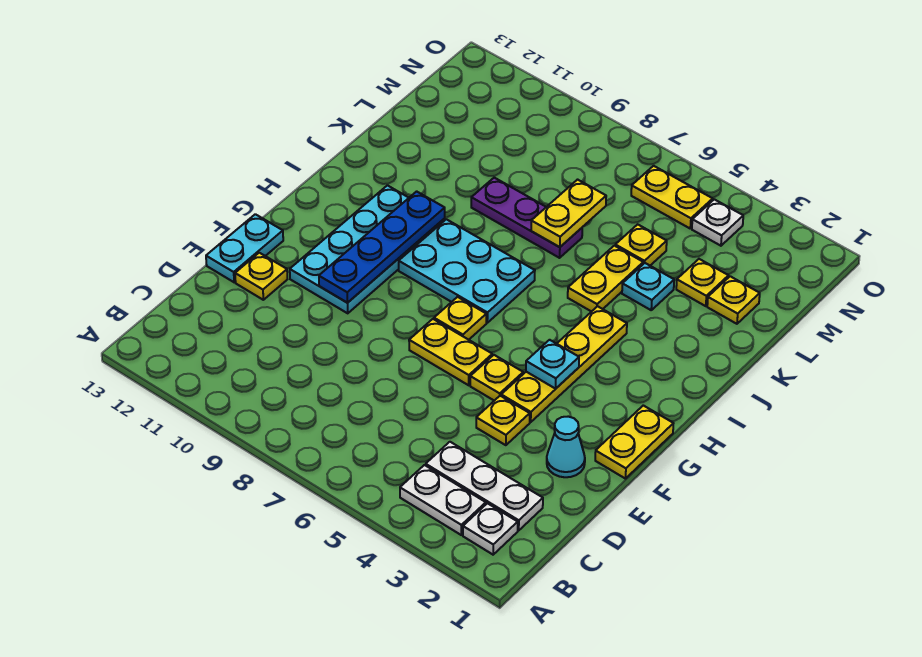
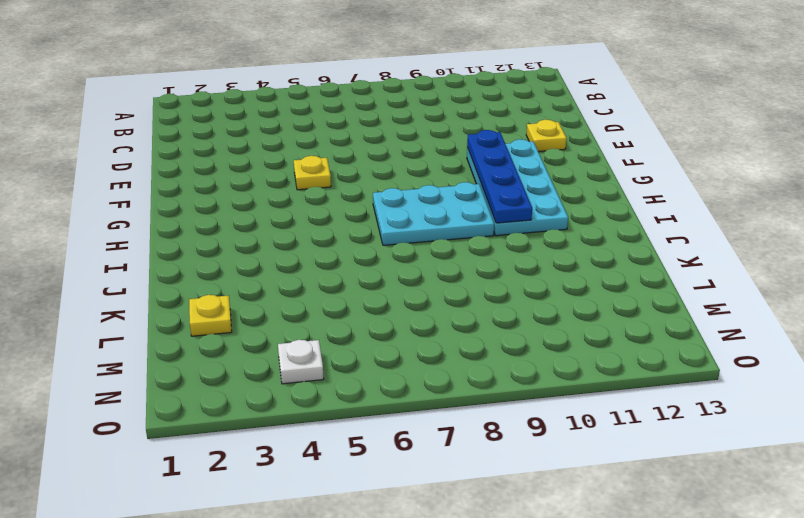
none -> white plate B2 level 1
none -> white plate B3:B4 level 1
none -> white plate C2:C4 level 1

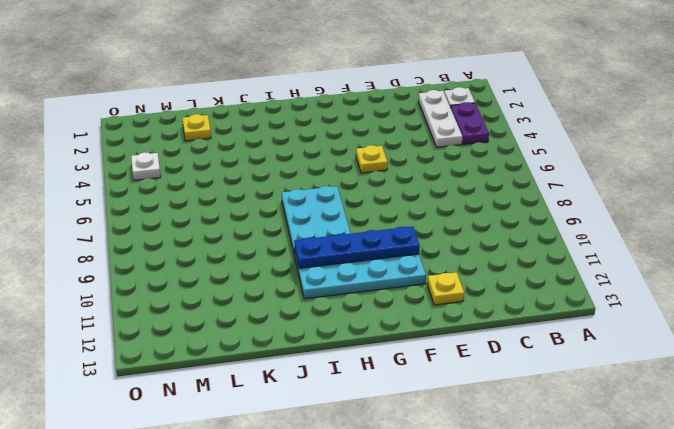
purple plate B3:B4 level 1 -> white plate B3:B4 level 1
none -> cyan cone E2 level 1
none -> yellow plate E4 level 1
none -> cyan plate E13:F13 level 1

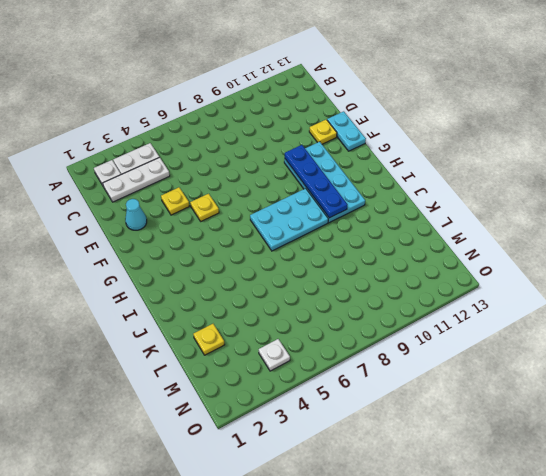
none -> yellow plate F1:G1 level 1
none -> yellow plate F4:I4 level 1
none -> yellow plate F6:F7 level 1

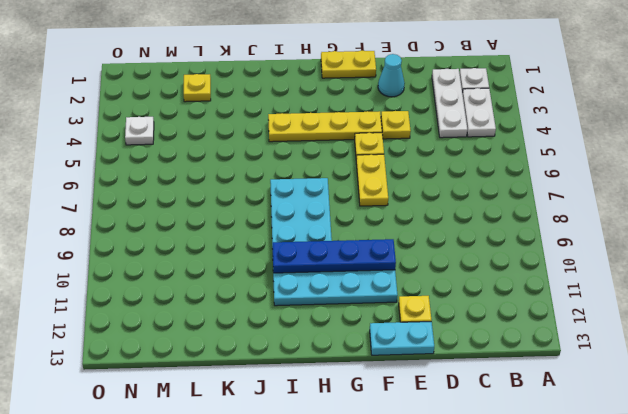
none -> yellow plate G7 level 1
none -> yellow plate J5:K5 level 1
none -> cyan plate K4 level 1

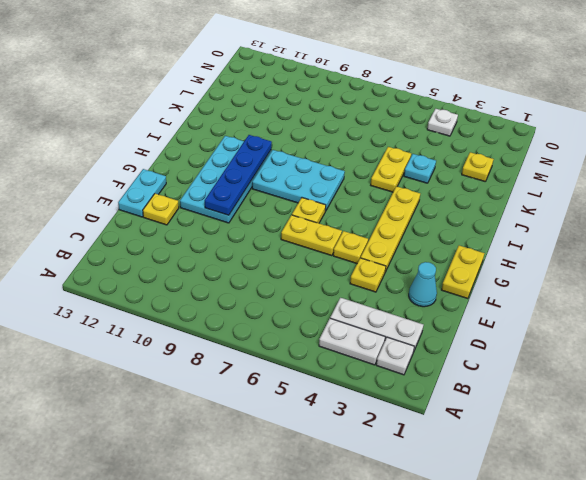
none -> purple plate K7:K9 level 1
none -> yellow plate L3 level 1
none -> yellow plate L5 level 1

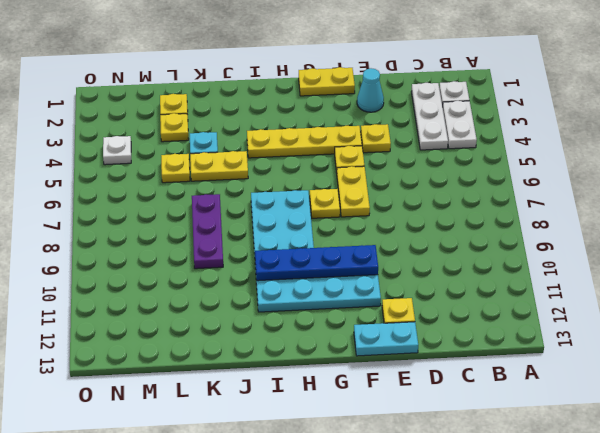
none -> yellow plate N5:N6 level 1
none -> cyan plate G4 level 2
none -> yellow plate K7:L7 level 2

